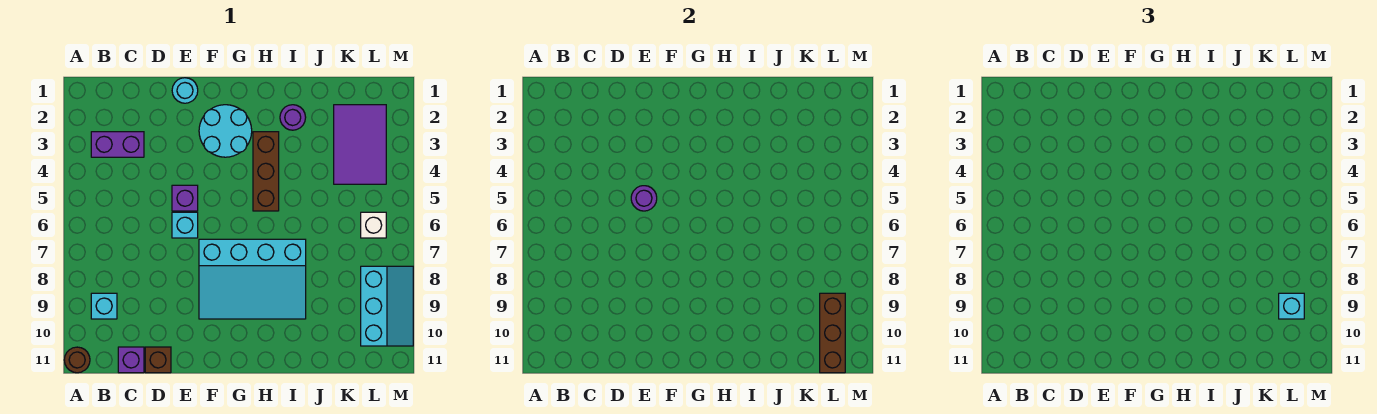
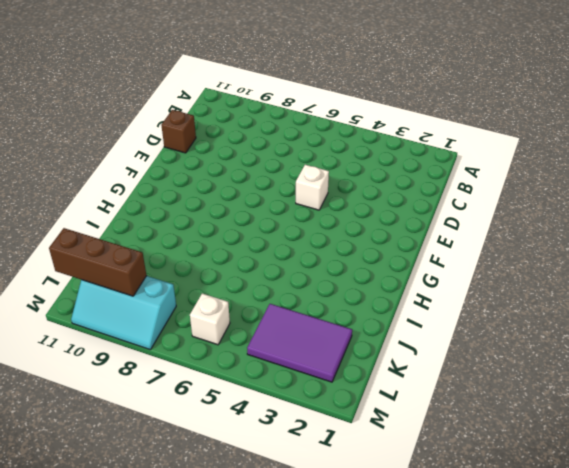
white brick E5 level 1 -> purple brick E5 level 1
none -> brown round brick A11 level 1
none -> purple brick B3:C3 level 1
none -> cyan brick B9 level 1

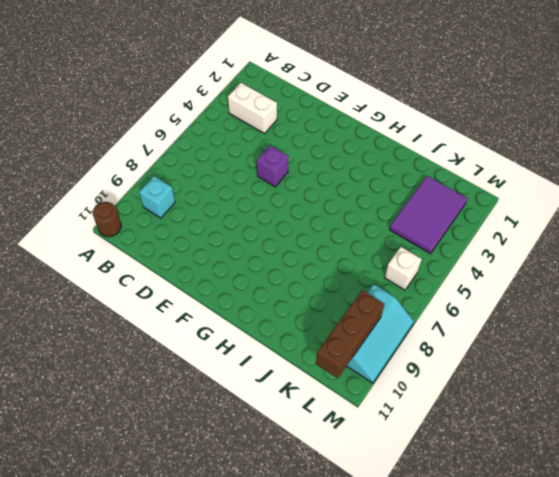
white brick B3:C3 level 1 -> purple brick B3:C3 level 1
none -> purple brick C11 level 1
none -> brown brick D11 level 1
none -> cyan round brick E1 level 1

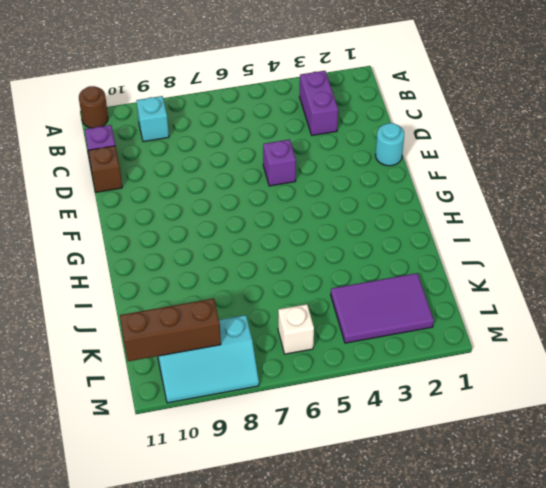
none -> cyan brick E6 level 1
none -> cyan round brick F2:G3 level 1
none -> cyan slope F7:I9 level 1 top 7

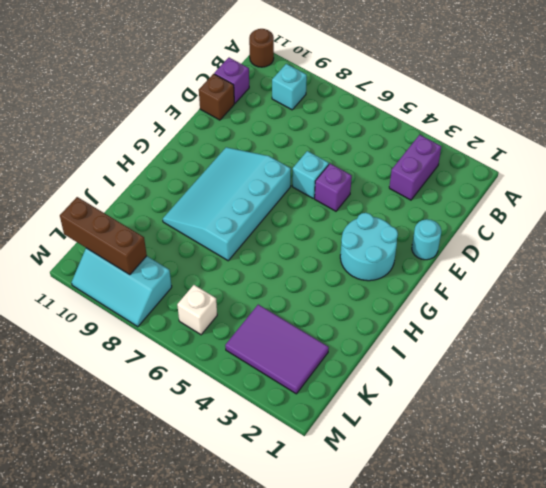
none -> brown brick H3:H5 level 1
none -> purple round brick I2 level 1
none -> purple round brick E5 level 2

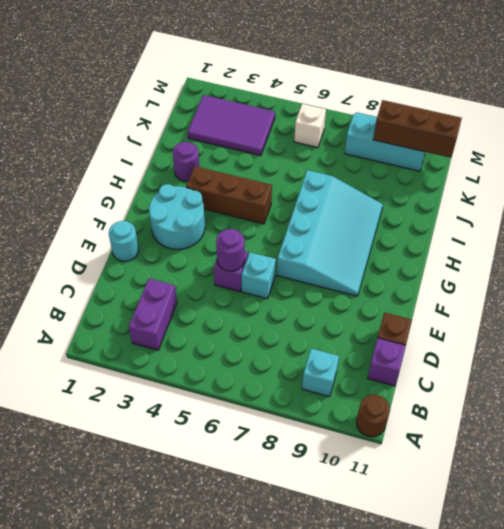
none -> cyan brick L9 level 3

